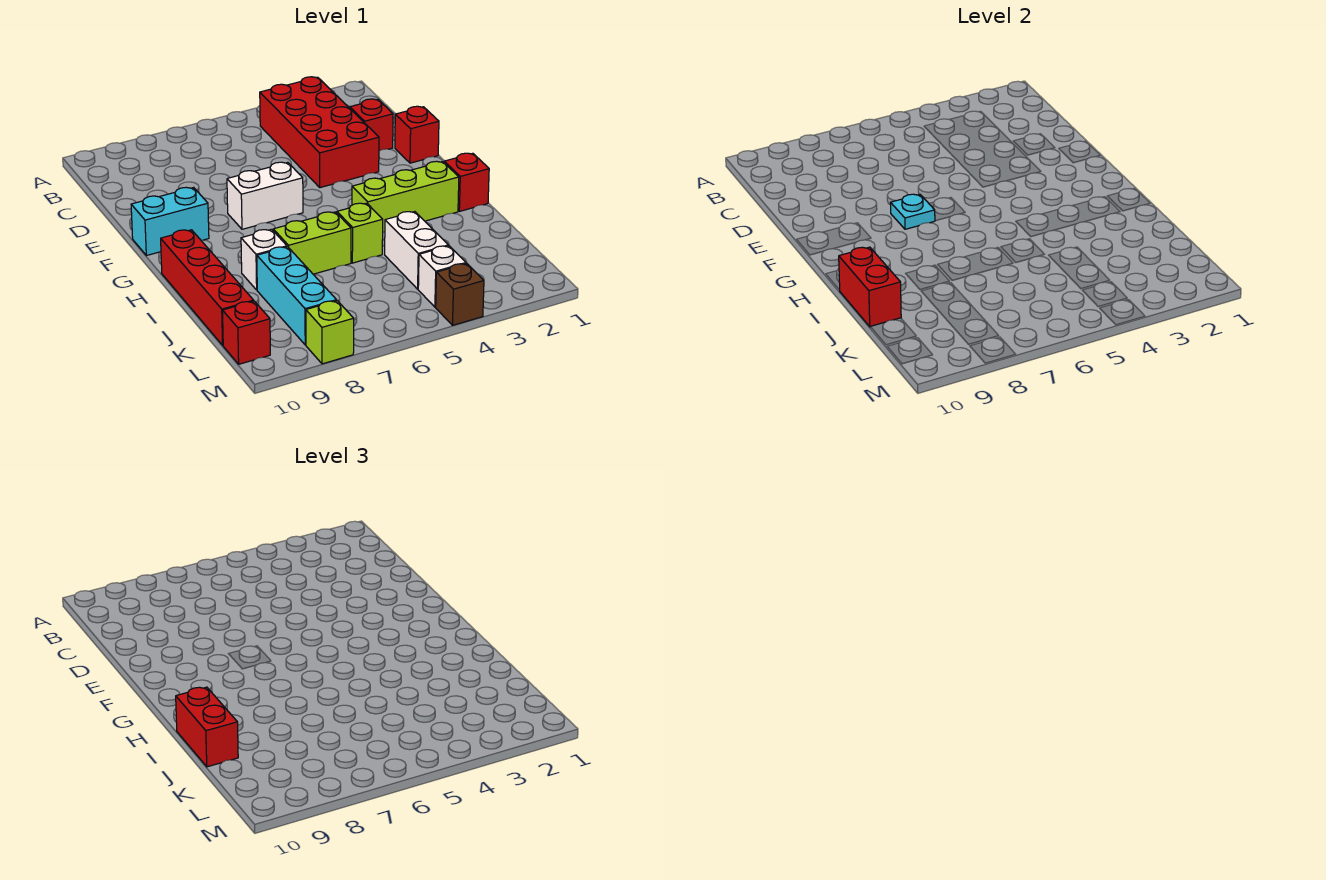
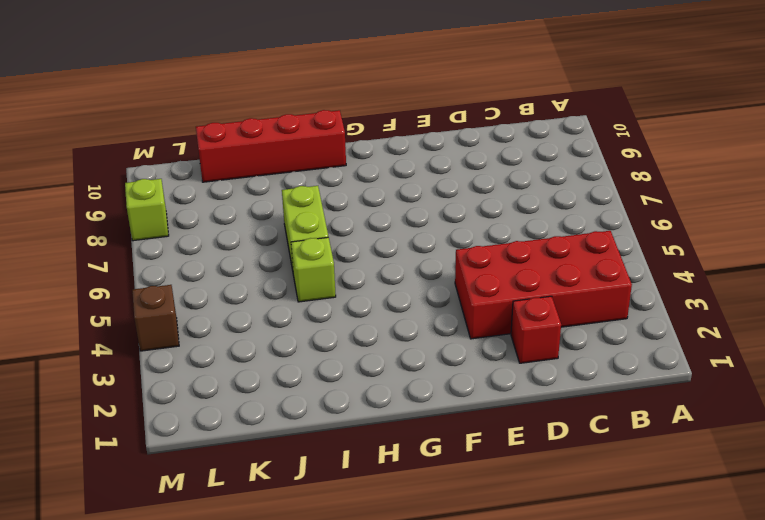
none -> red brick E1 level 1
none -> white brick F6:F7 level 1
none -> cyan brick F9:F10 level 1

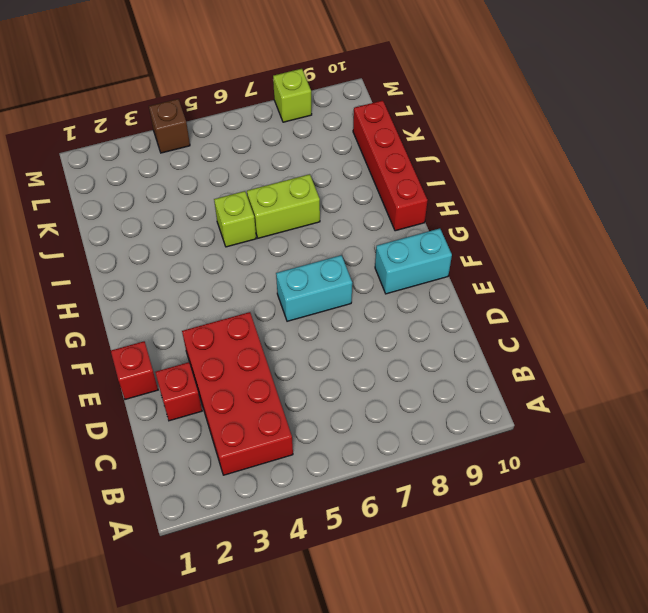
cyan brick F6:F7 level 1 -> white brick F6:F7 level 1
none -> red brick H1 level 1
none -> lime brick H2:H4 level 1
none -> white brick I8 level 1

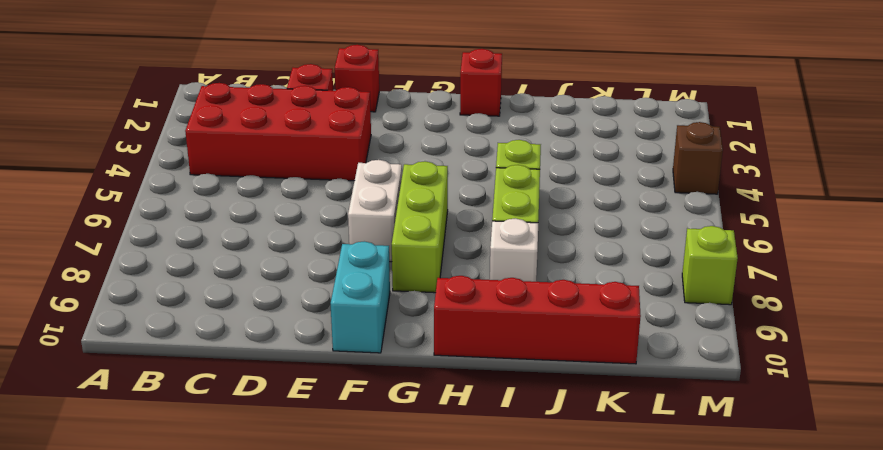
lime brick G6:G8 level 1 -> lime brick H2:H4 level 1
none -> white brick J4:K4 level 1
none -> cyan brick J8:L8 level 1
none -> white brick L4 level 1

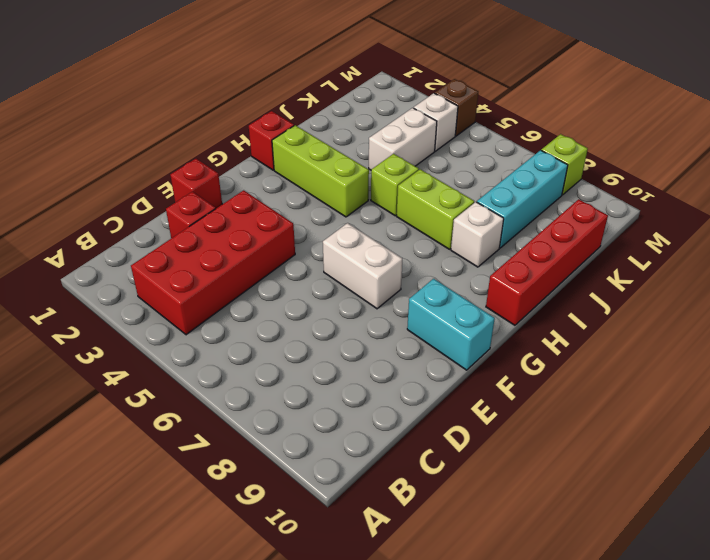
none -> red brick L10 level 1
none -> cyan plate F7 level 2
none -> red brick I10:J10 level 2

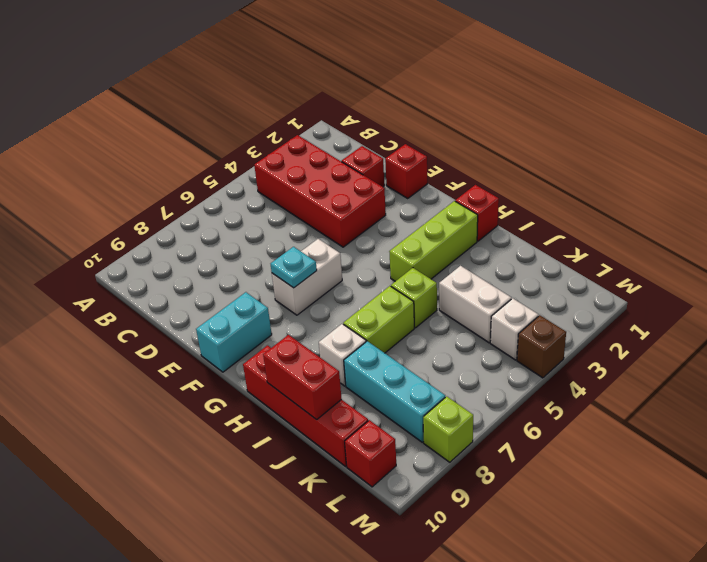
none -> red brick I10:J10 level 3

